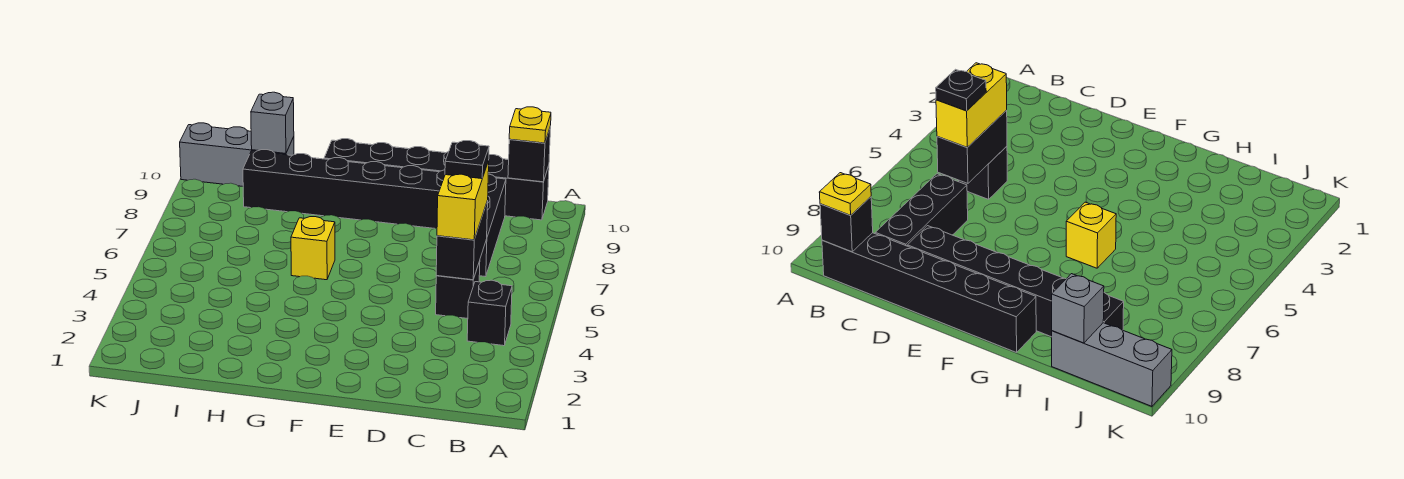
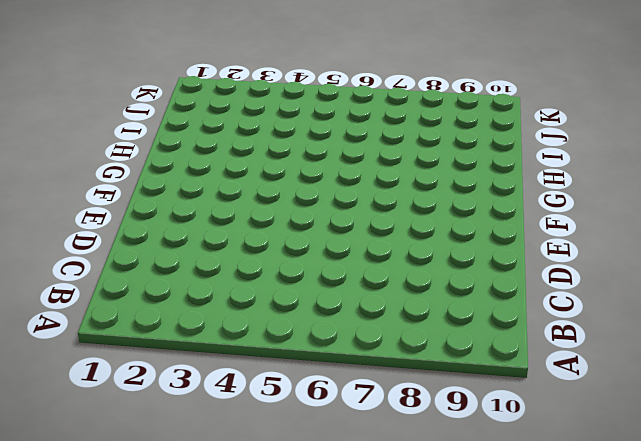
none -> black brick B4 level 1
none -> black brick B10:G10 level 1
none -> black brick C5 level 1

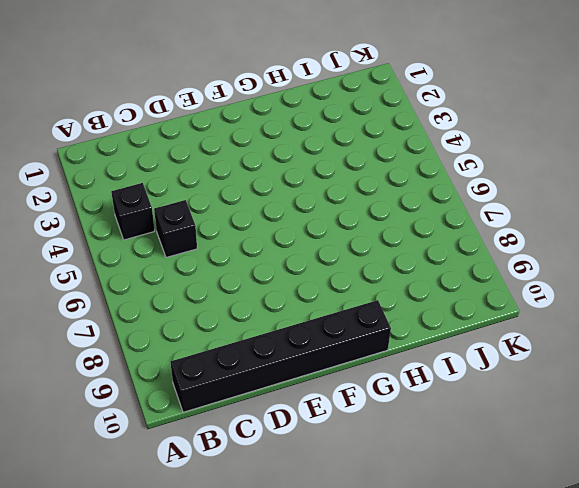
none -> black brick C7:C9 level 1
none -> black brick D9:I9 level 1
none -> yellow brick G6 level 1

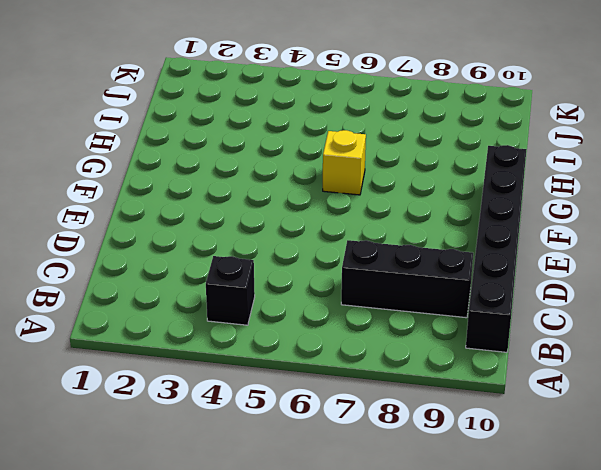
none -> black brick C5 level 1
none -> black brick D9:I9 level 1
none -> grey brick I10:K10 level 1

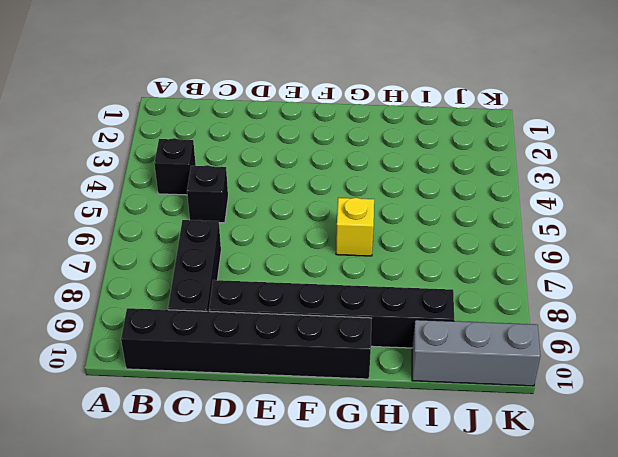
none -> black brick B10 level 2
none -> black brick C5:C6 level 2
none -> grey brick I10 level 2

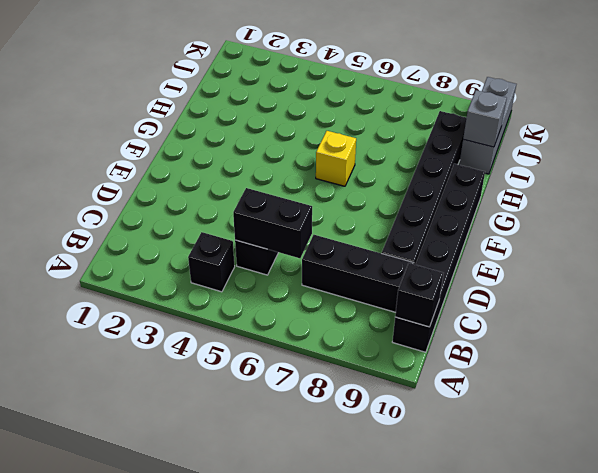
none -> yellow plate B10 level 3
none -> yellow brick C5:C6 level 3
none -> black plate C6 level 4

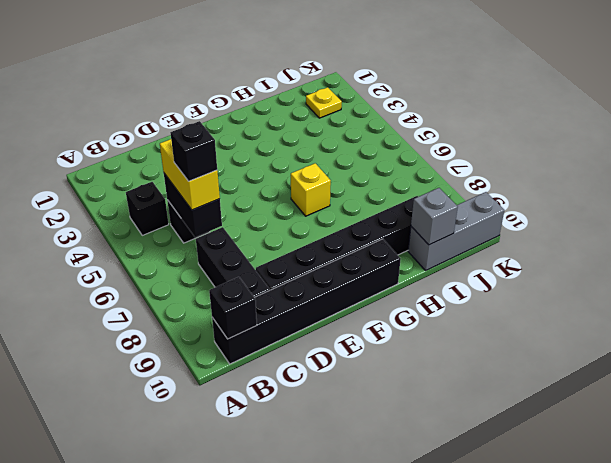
black brick C6 level 4 -> black plate C6 level 4
yellow plate J2 level 1 -> yellow plate B10 level 3

